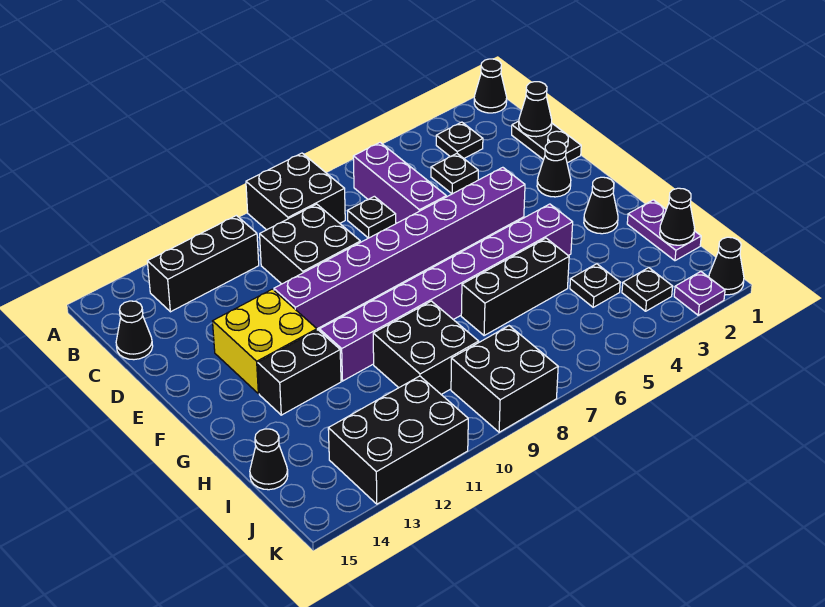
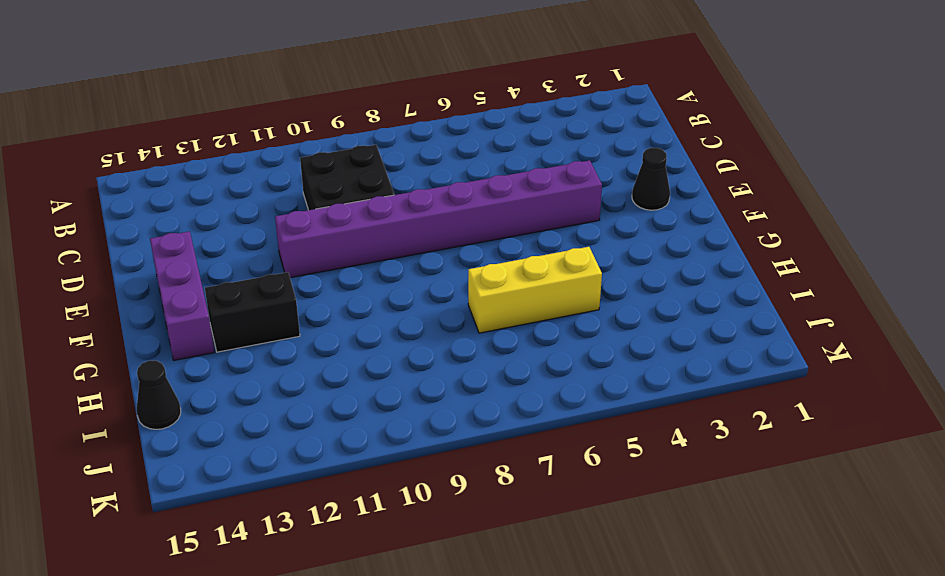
purple brick E14:G14 level 1 -> purple brick B6:D6 level 1
yellow brick H5:H7 level 1 -> black brick H5:H7 level 1
none -> black cone A1 level 1
none -> black brick A8:B9 level 1
none -> black plate B3 level 1

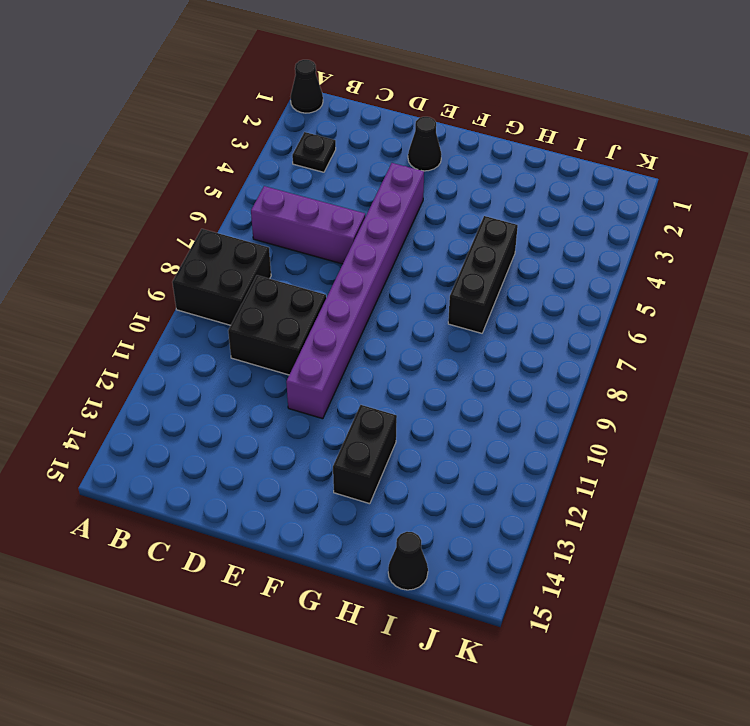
none -> black brick B11:B13 level 1
none -> black plate C1:D1 level 1
none -> black plate C4 level 1

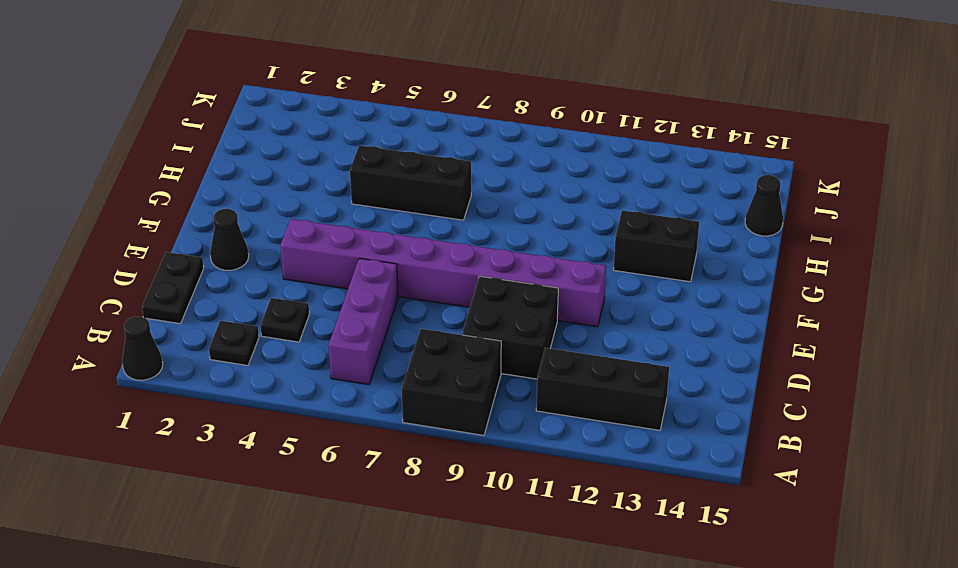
none -> black plate C7 level 1
none -> black cone C15 level 1
none -> yellow brick E12:F13 level 1

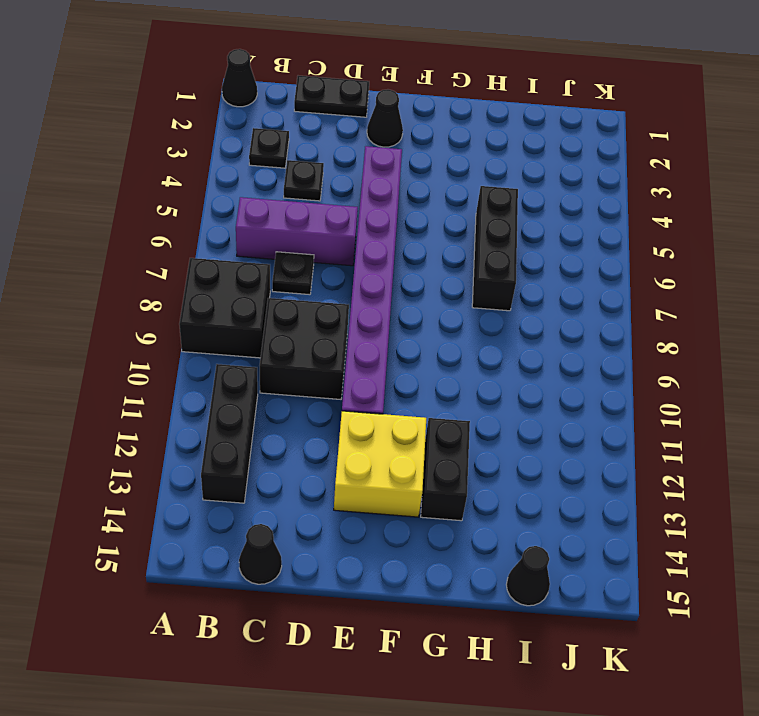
none -> black cone G2 level 1
none -> purple brick G4:G11 level 1
none -> purple plate H1:I1 level 1

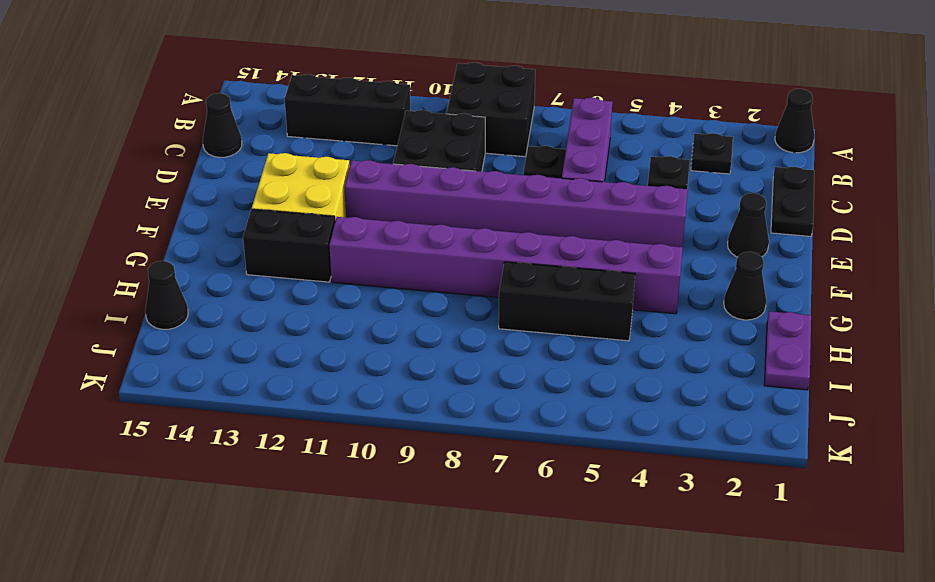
none -> black brick H9:I10 level 1
none -> black plate I4 level 1
none -> black plate J3 level 1

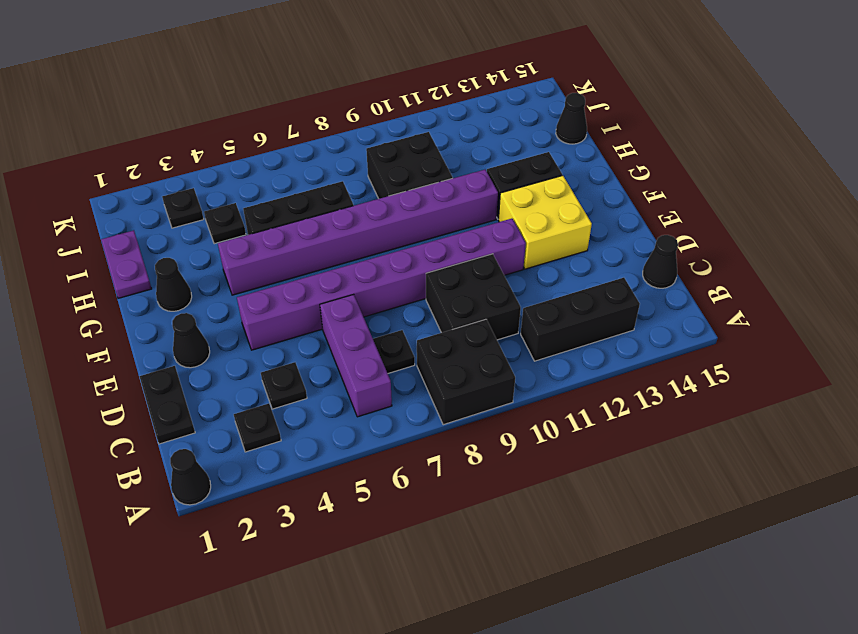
none -> black brick J8:K9 level 1
none -> black brick J11:K13 level 1
none -> black cone K1 level 1

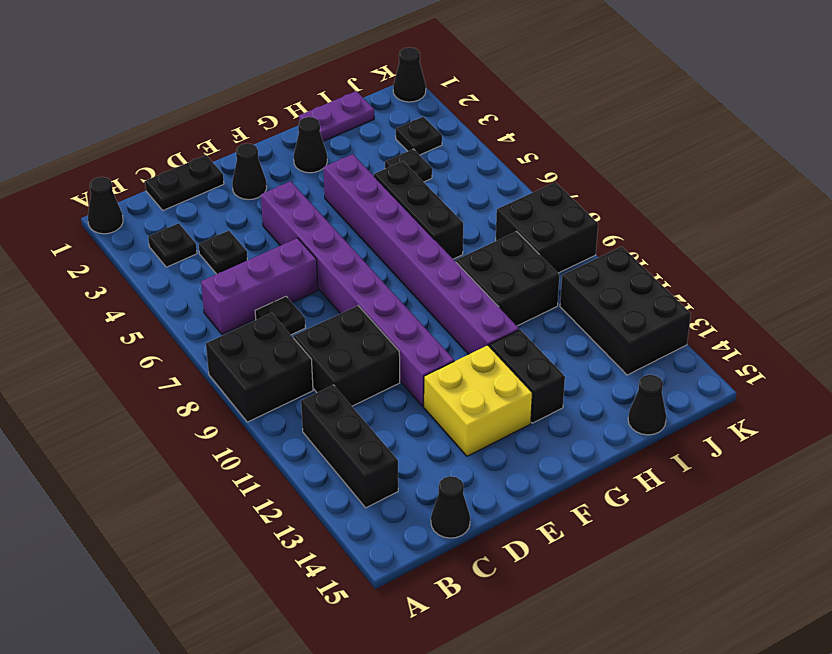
none -> purple plate K2 level 1
none -> black cone C1 level 2
none -> black cone I1 level 2

